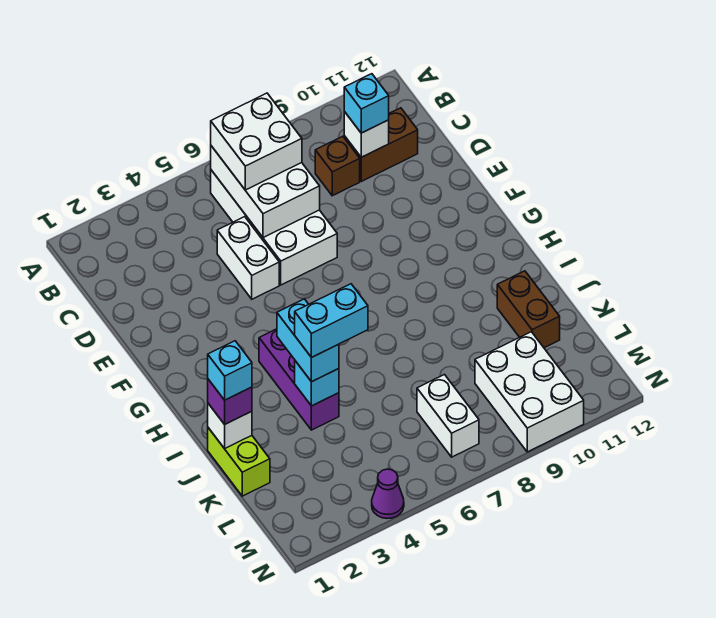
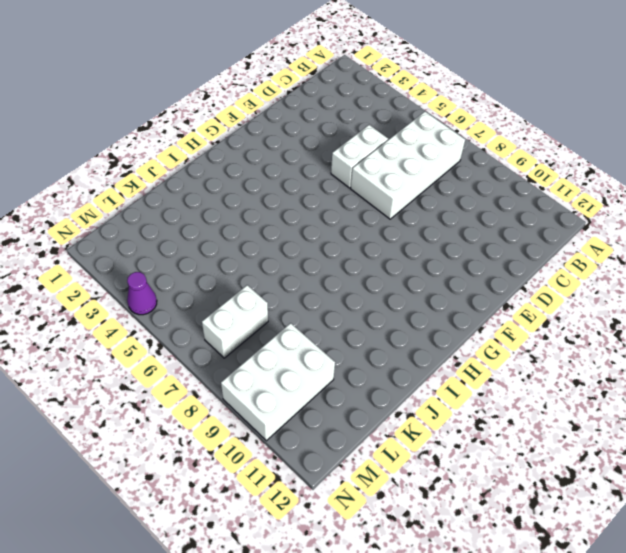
none -> brown brick C9 level 1
none -> brown brick C10:C11 level 1
none -> purple brick H4:J4 level 1

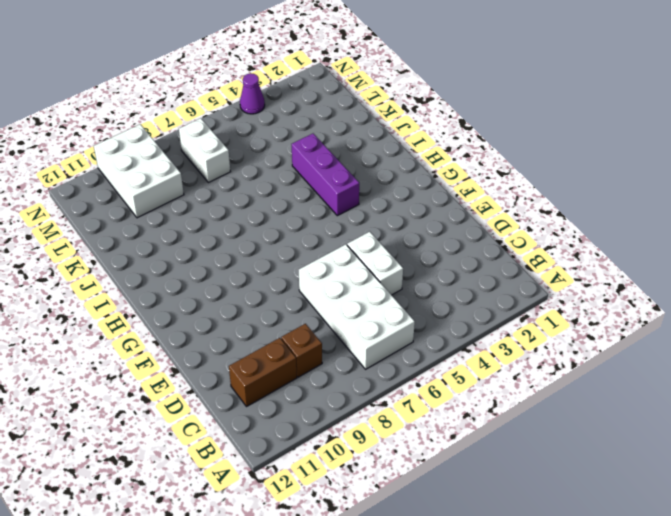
none -> lime brick J1:K1 level 1
none -> brown brick J11:K11 level 1
none -> white brick B6:D7 level 2

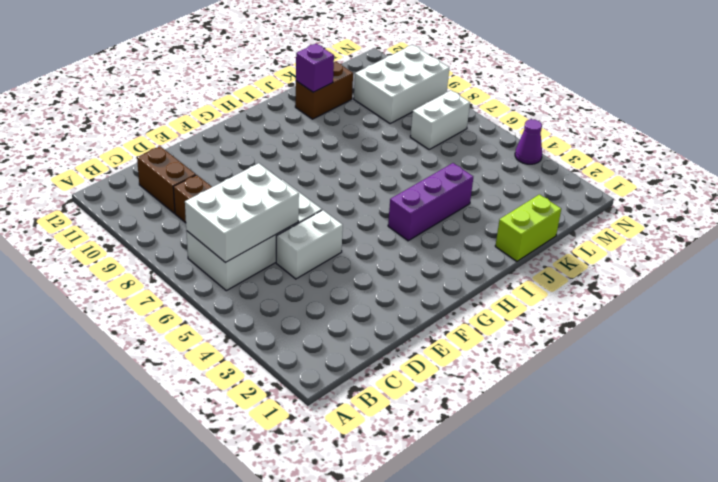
purple brick J11 level 2 -> purple brick J1 level 3
none -> white brick C10 level 2
none -> white brick J1 level 2
none -> cyan brick J4 level 2

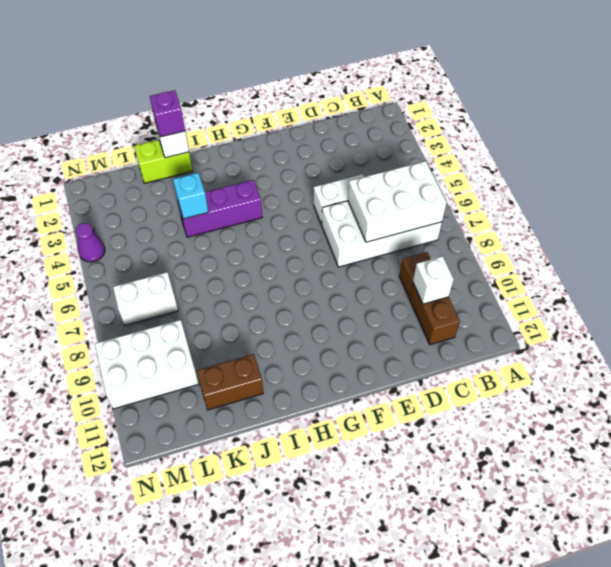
none -> white brick B6:C7 level 3
none -> cyan brick C10 level 3
none -> cyan brick I4:J4 level 3

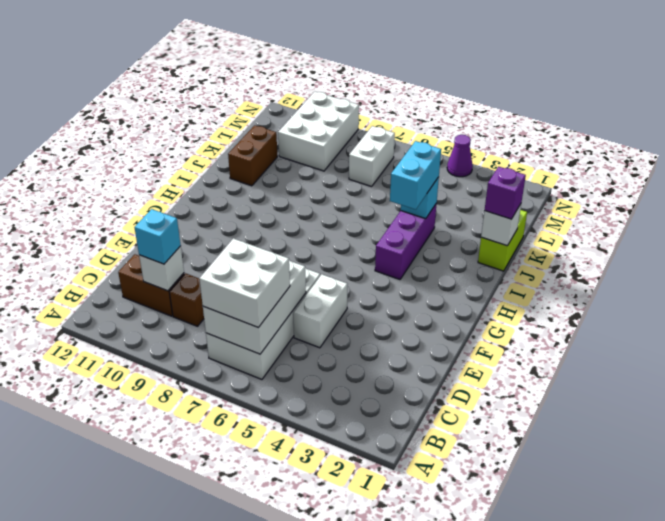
none -> cyan brick J1 level 4
none -> cyan brick J4:J5 level 4

